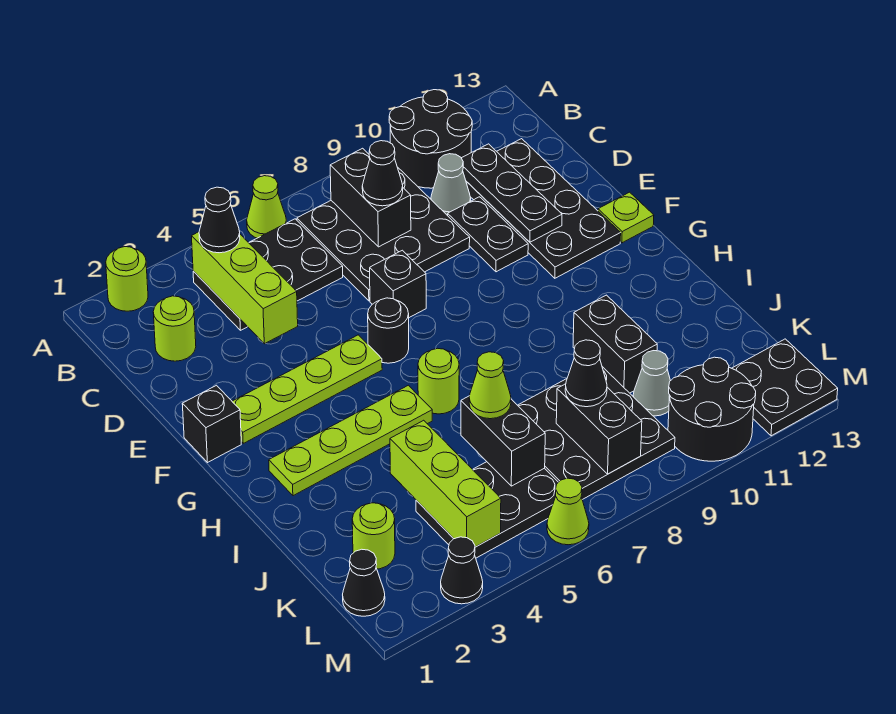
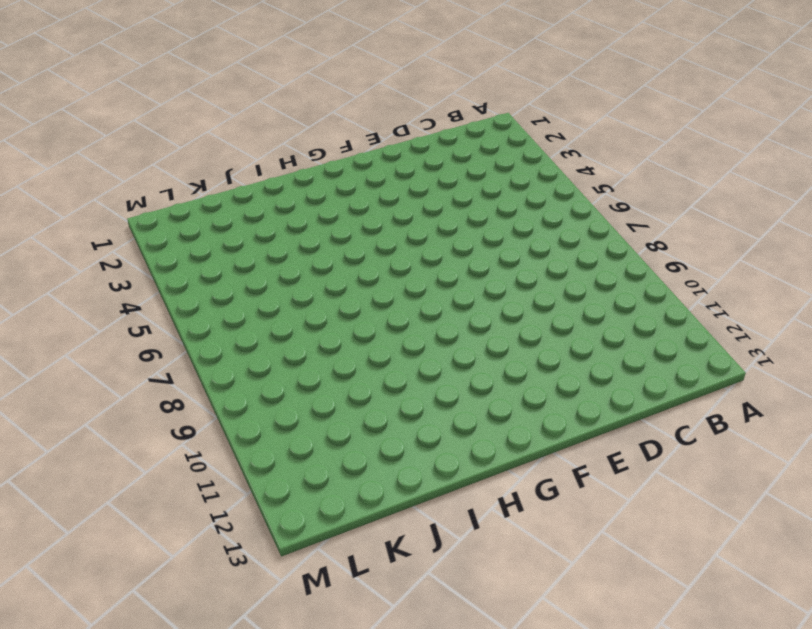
none -> lime round brick A2 level 1
none -> lime cone A6 level 1
none -> black round brick A10:B11 level 1
none -> black plate B4:C6 level 1

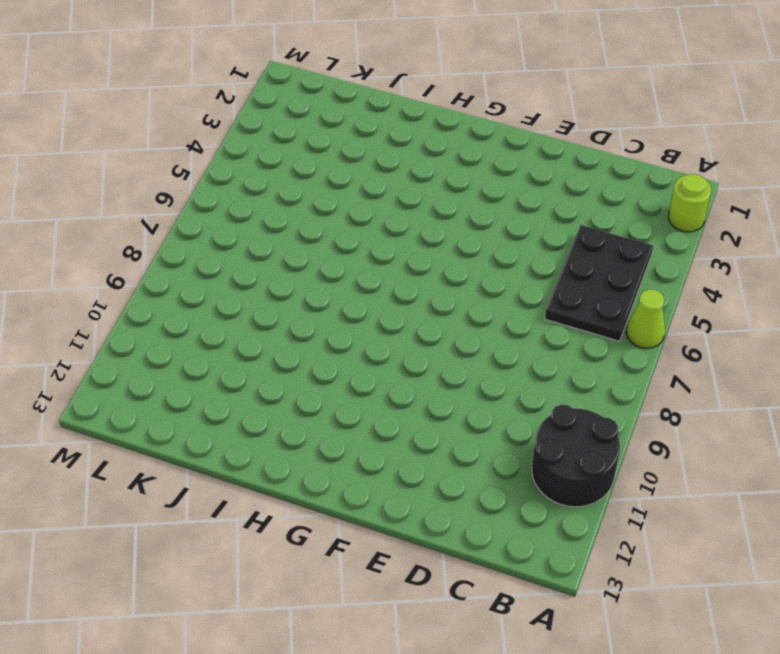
none -> black plate B7:D9 level 1
none -> lime round brick C2 level 1
none -> grey cone C10 level 1
none -> black plate C11:F12 level 1

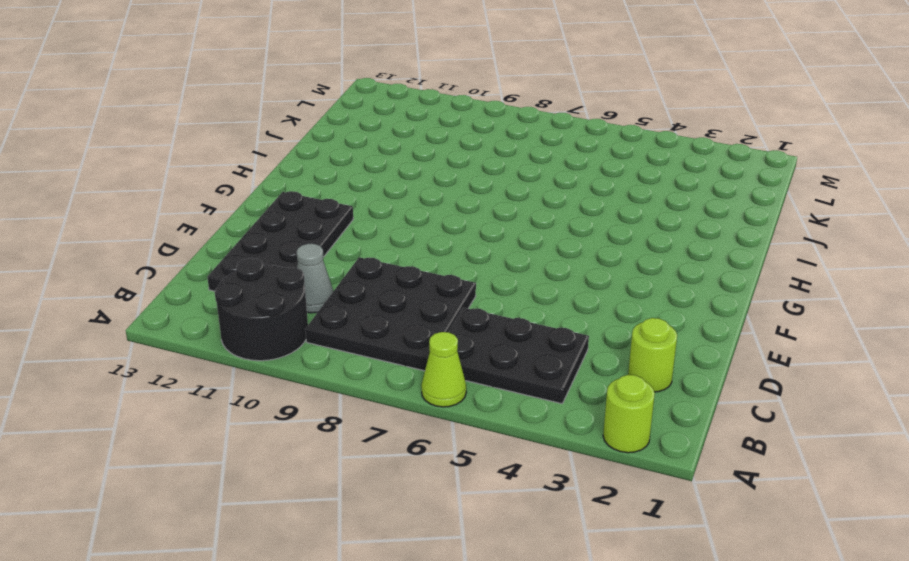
none -> black plate D10:E10 level 1
none -> black brick E7 level 1
none -> black brick F1 level 1
none -> lime plate F2:F5 level 1

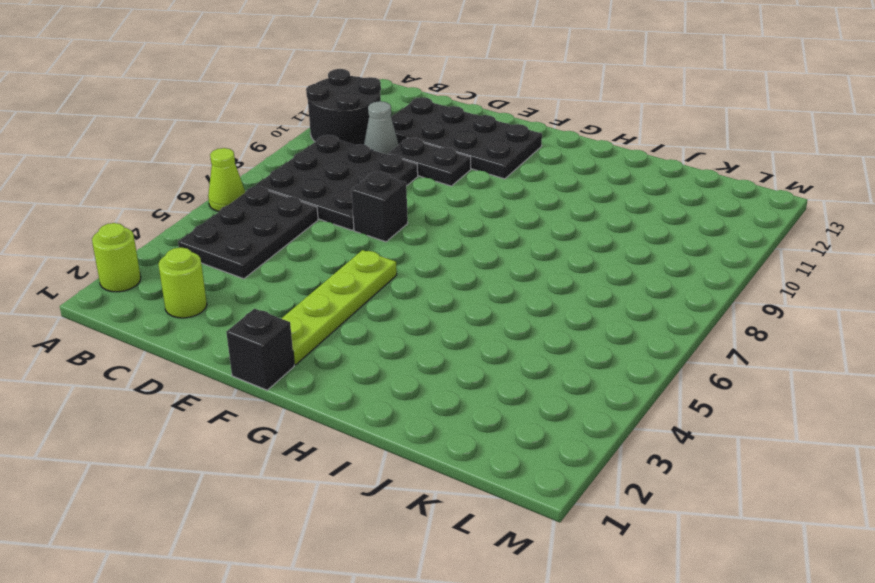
none -> black round brick F6 level 1
none -> lime plate F13 level 1
none -> lime plate H2:H5 level 1
none -> lime round brick H6 level 1

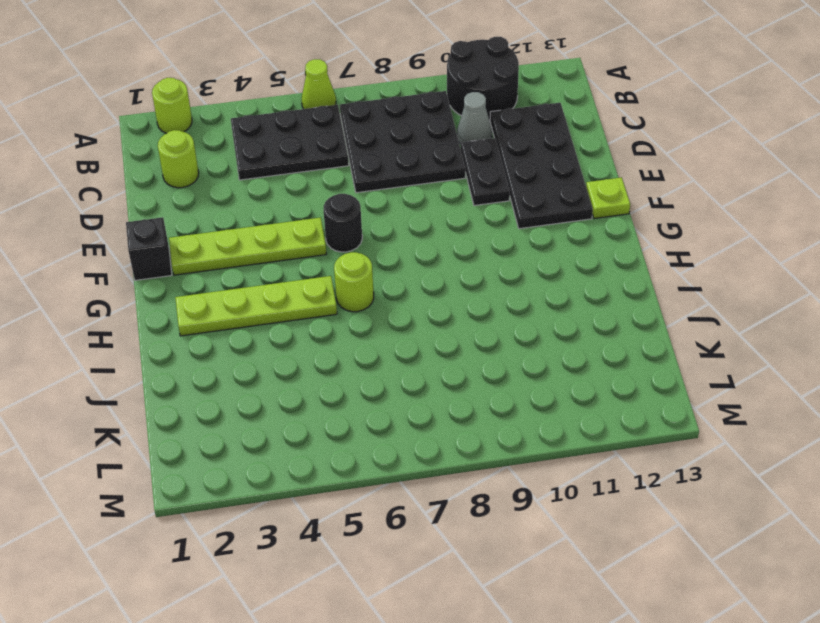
none -> black brick E7 level 1
none -> black brick I10:J10 level 1
none -> black plate J7:L9 level 1
none -> lime round brick K2 level 1

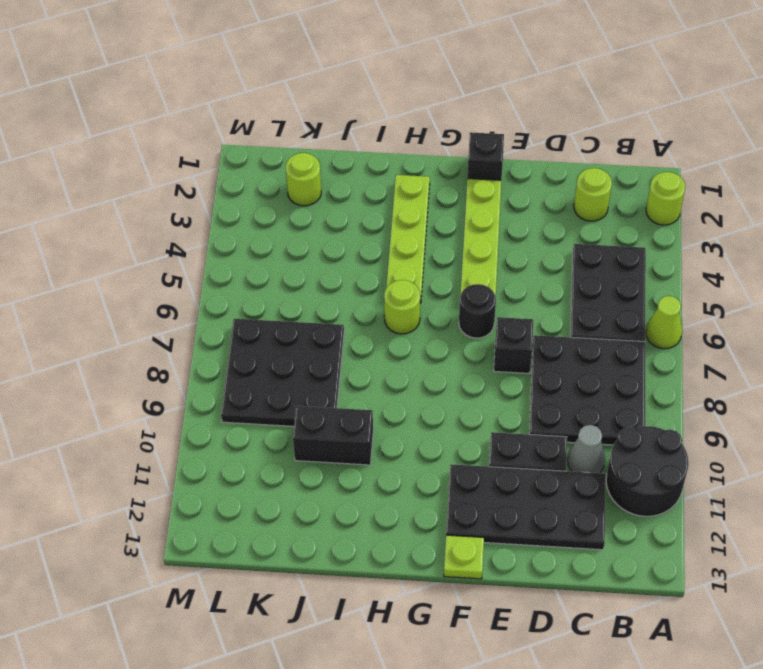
none -> black plate K4:L6 level 1
none -> grey cone K10 level 1
none -> black cone L1 level 1
none -> black round brick L10:M11 level 1

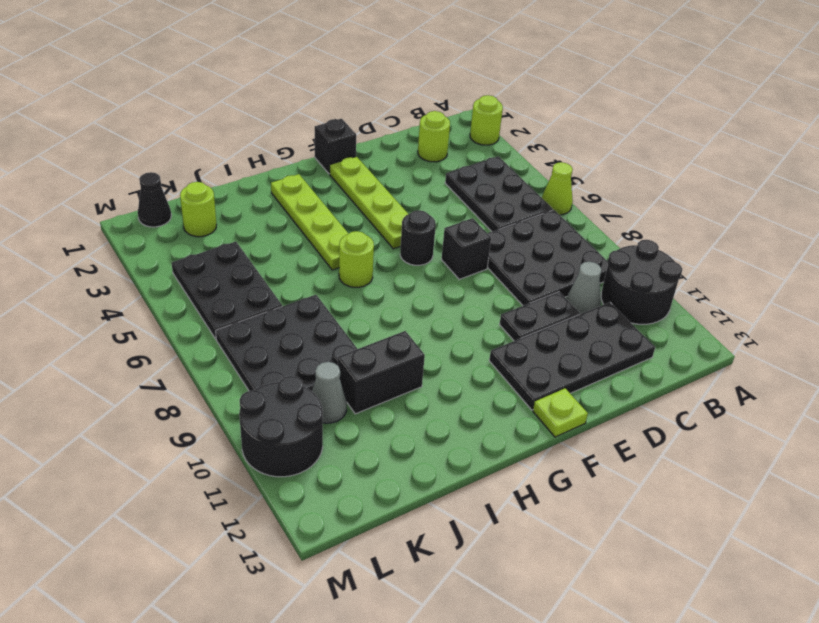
none -> black plate L12:M13 level 1
none -> black cone M3 level 1
none -> lime cone M6 level 1
none -> lime brick B4:D4 level 2

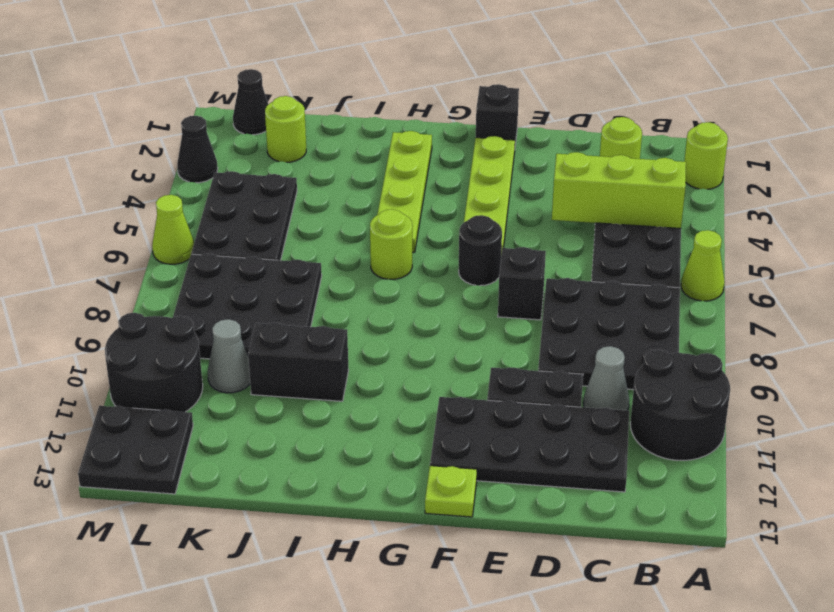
none -> black brick B8:C8 level 2
none -> black plate C11:E11 level 2
none -> lime brick J4:L4 level 2
none -> black brick J6:K6 level 2

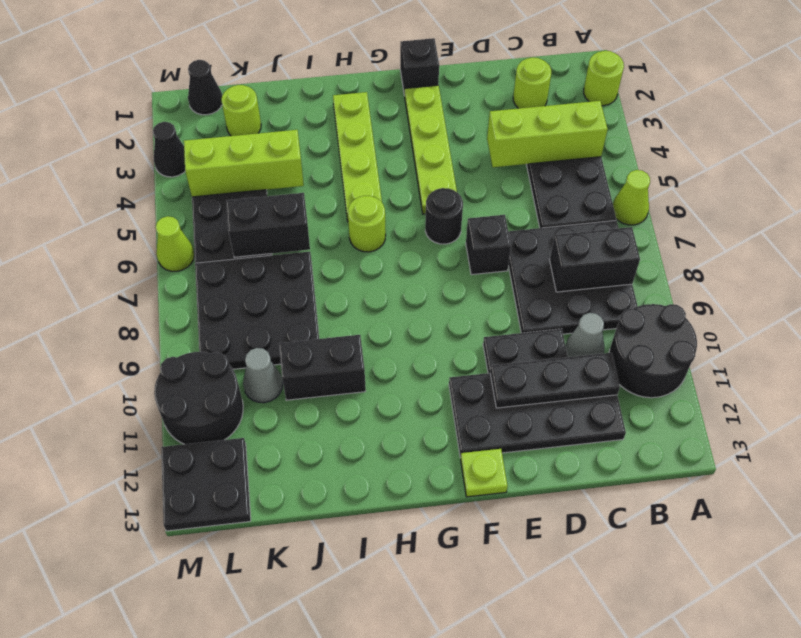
none -> black brick K8:L8 level 2
none -> black cone B4 level 3
none -> black cone C8 level 3
none -> lime cone J6 level 3

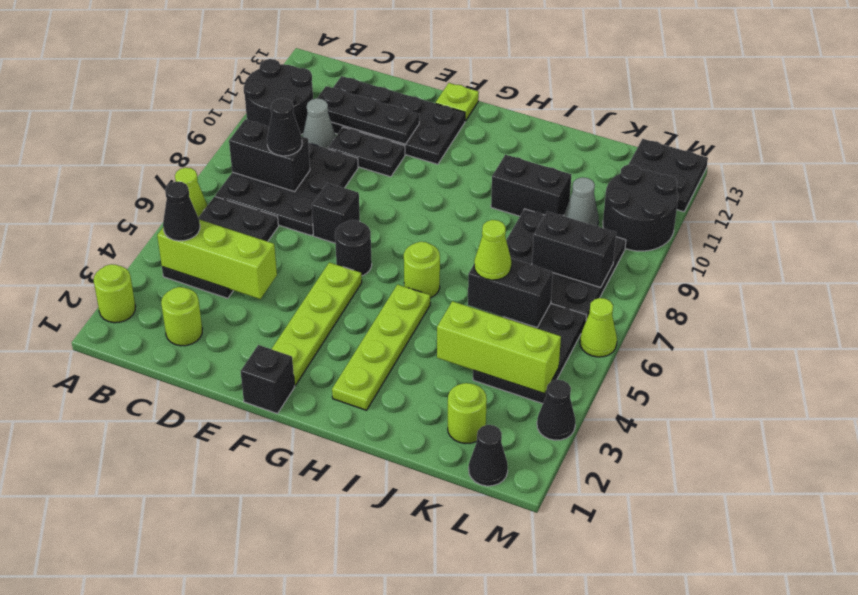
none -> black cone K8 level 3

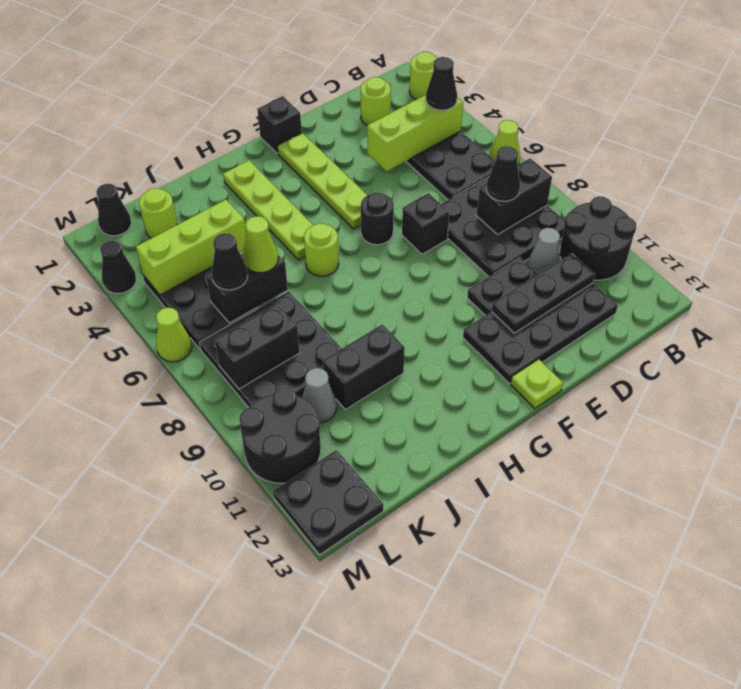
black cone K6 level 3 -> black cone K8 level 3

